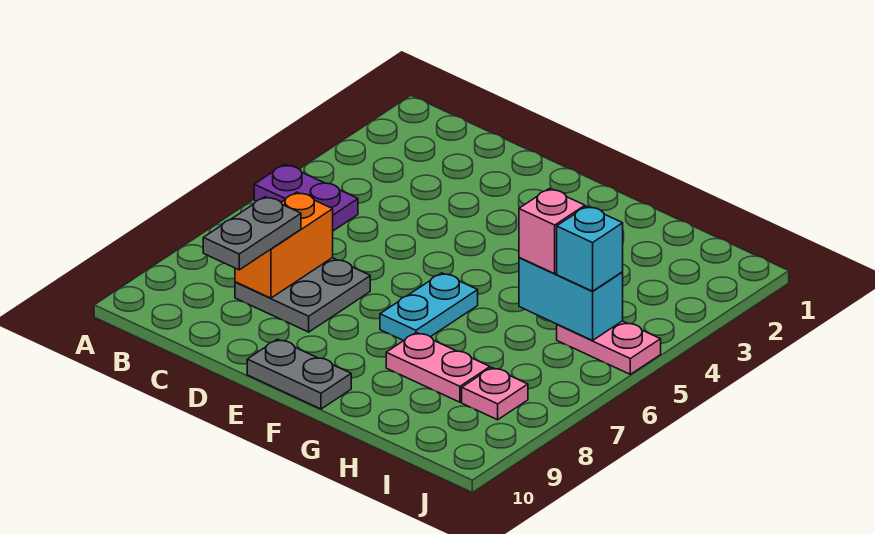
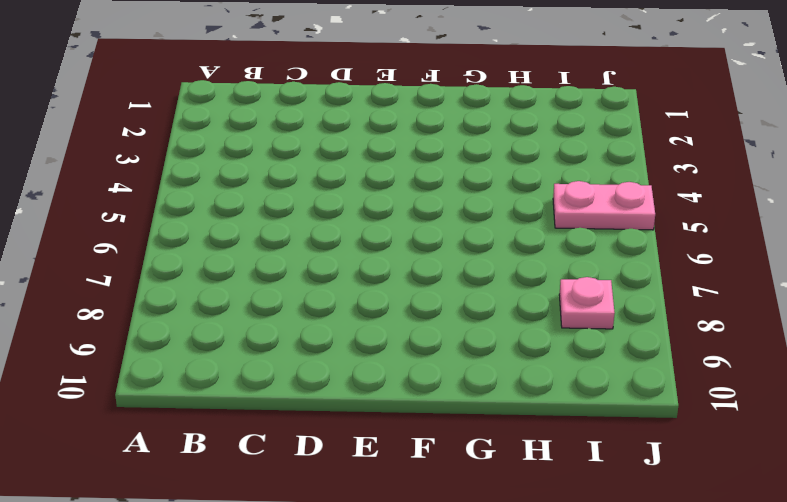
none -> purple plate A5:B5 level 1
none -> grey plate C7:D8 level 1
none -> grey plate E10:F10 level 1

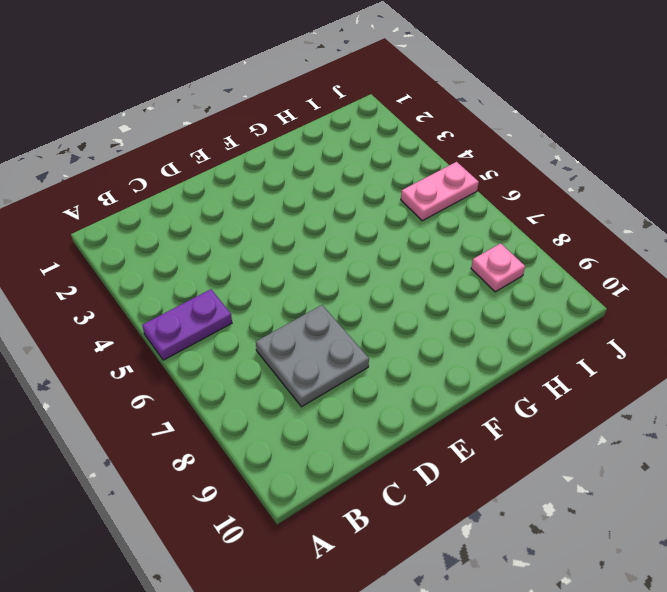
none -> grey plate E10:F10 level 1
none -> cyan plate F6:F7 level 1
none -> pink plate G8:H8 level 1

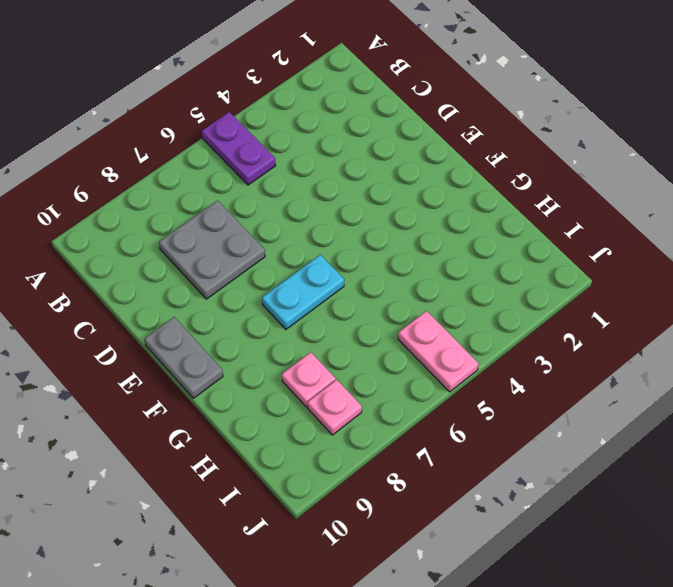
pink plate H8 level 1 -> pink plate G8:H8 level 1
none -> orange brick C7:C8 level 2
none -> cyan brick H5:I5 level 2
none -> grey plate C8:C9 level 3

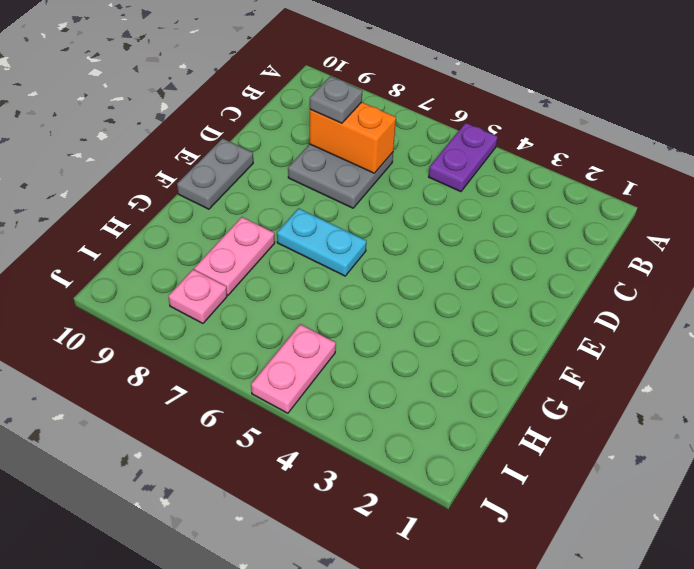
grey plate C8 level 3 -> grey plate C8:C9 level 3
none -> cyan brick H5:I5 level 2
none -> pink brick H5 level 3
none -> cyan brick I5 level 3

